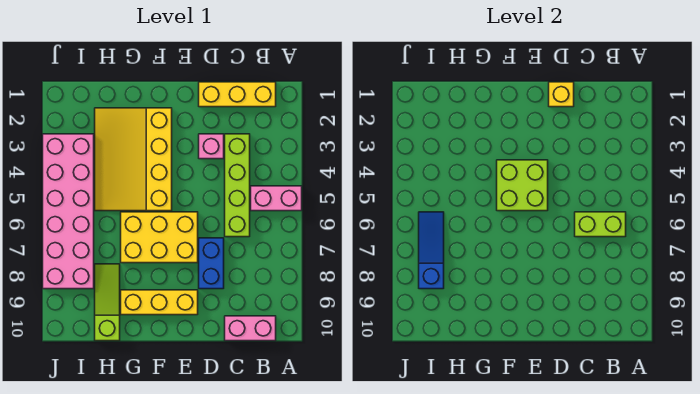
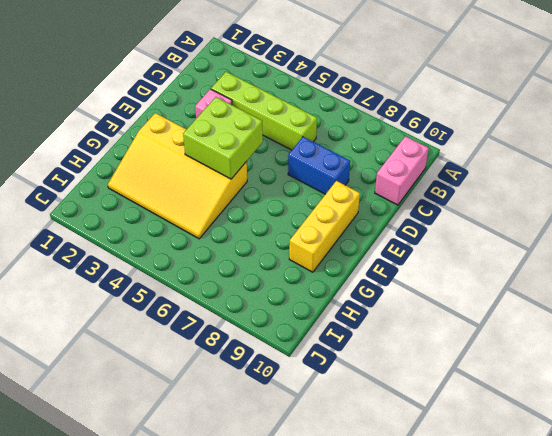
none -> pink brick A5:B5 level 1
none -> yellow brick B1:D1 level 1
none -> yellow brick E6:G7 level 1

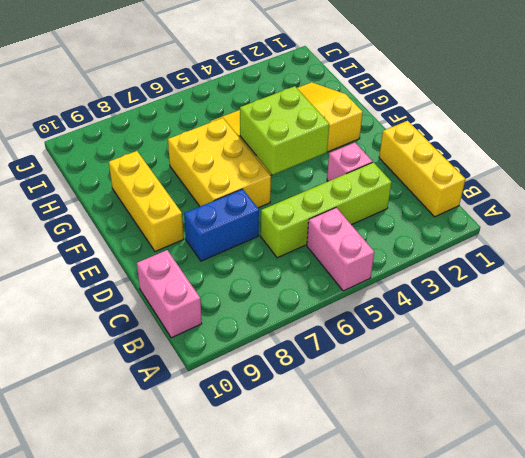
none -> lime slope H8:H10 level 1 top 10
none -> pink brick I3:J8 level 1
none -> lime brick B6:C6 level 2

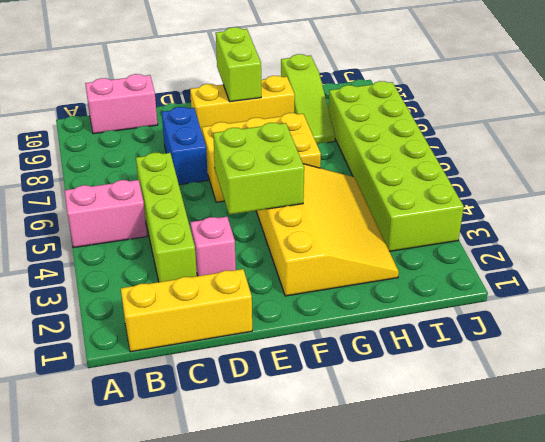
lime brick F9:F10 level 2 -> lime brick B6:C6 level 2
lime brick I3:J8 level 1 -> pink brick I3:J8 level 1
none -> yellow brick D1 level 2
none -> blue slope I6:I8 level 2 top 8

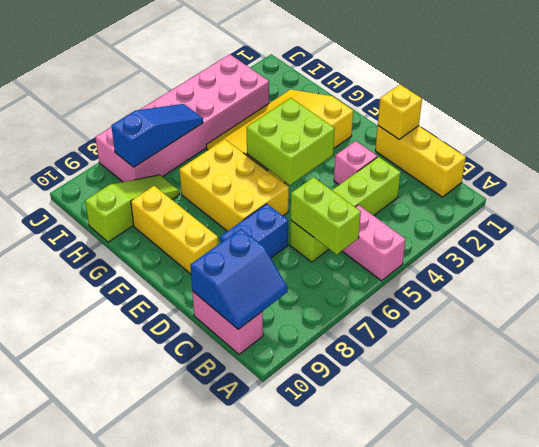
blue slope B9:C10 level 2 top C -> none

